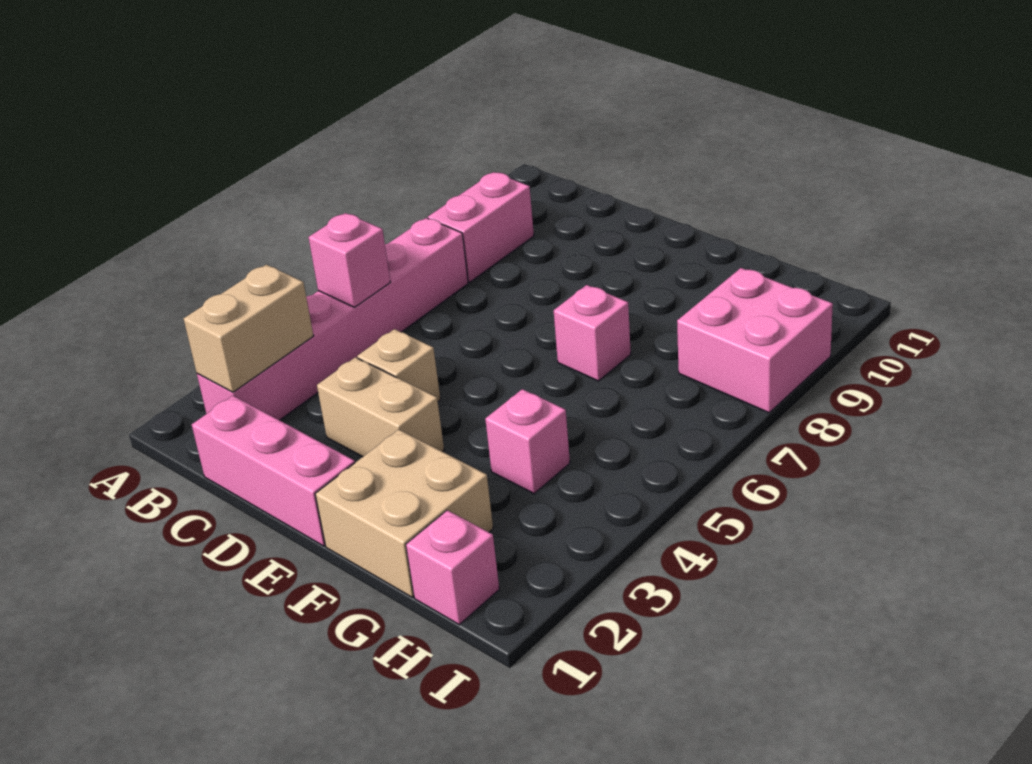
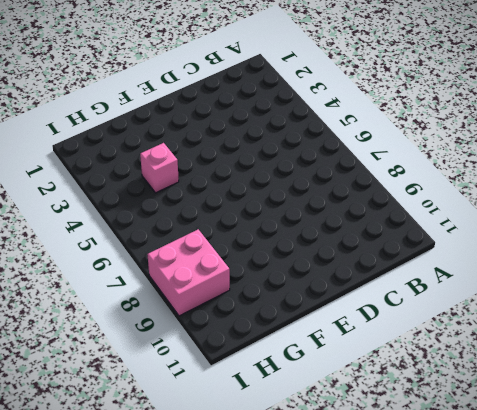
none -> pink brick B2:B7 level 1
none -> pink brick B8:B9 level 1
none -> pink brick C1:E1 level 1

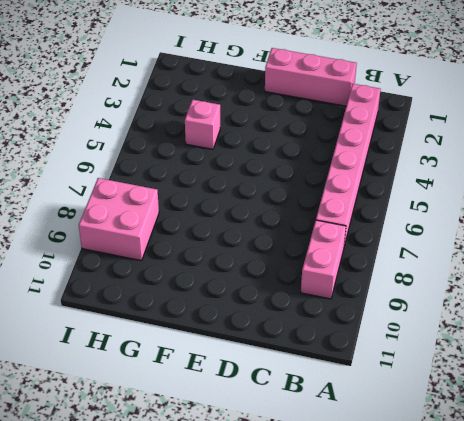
none -> tan brick D3:E3 level 1
none -> tan brick D4 level 1
none -> tan brick F1:G2 level 1

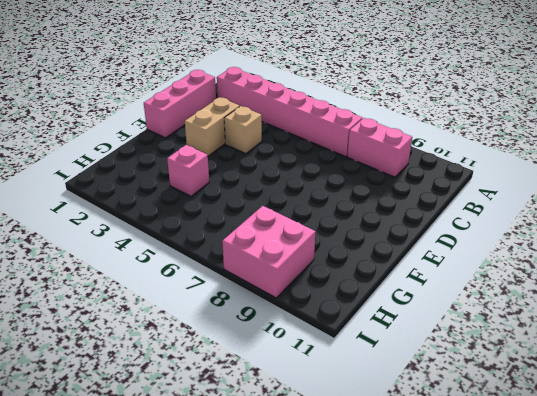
none -> tan brick F1:G2 level 1
none -> pink brick F7 level 1
none -> pink brick H1 level 1

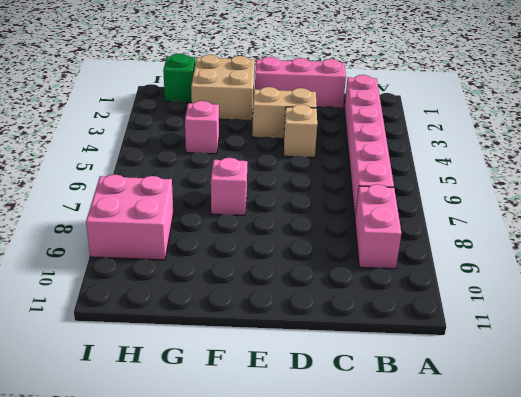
green brick H1 level 1 -> pink brick H1 level 1
none -> tan brick B2:B3 level 2
none -> pink brick B5 level 2

